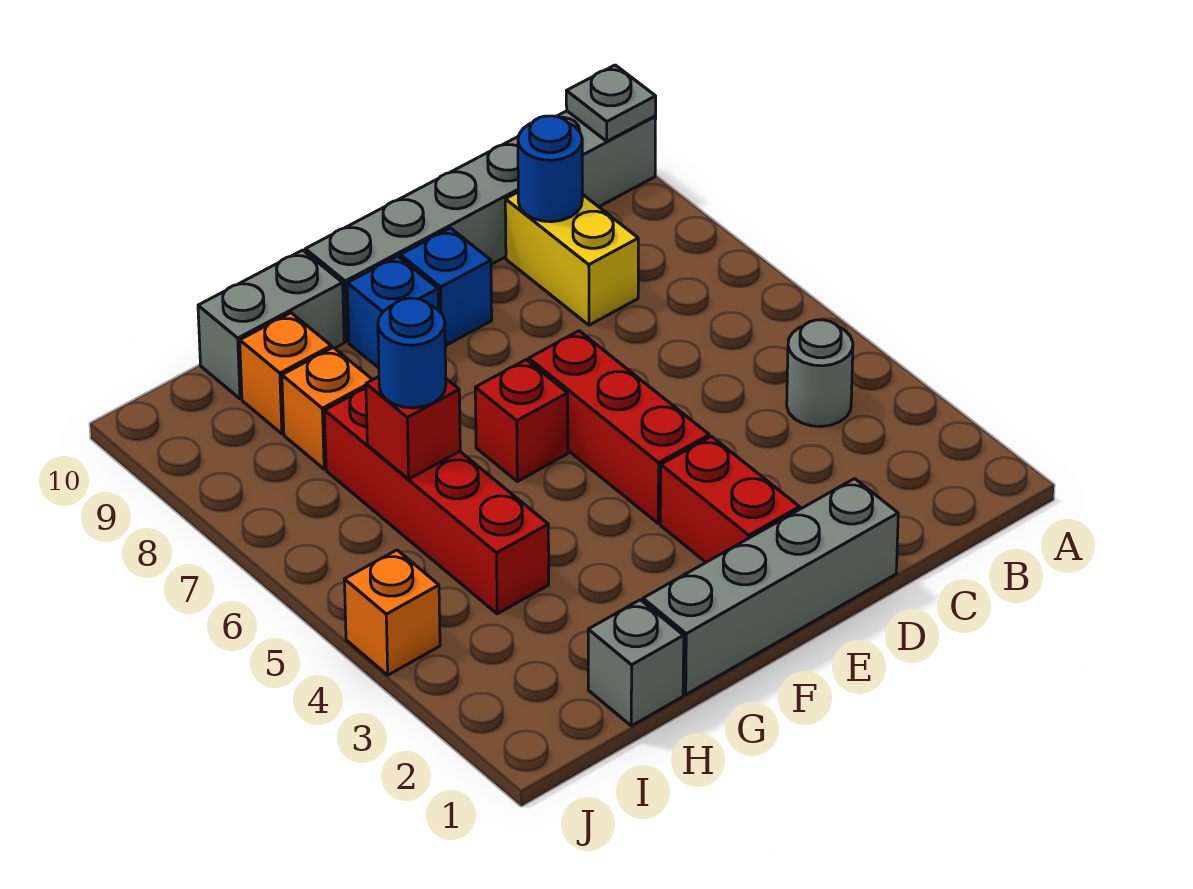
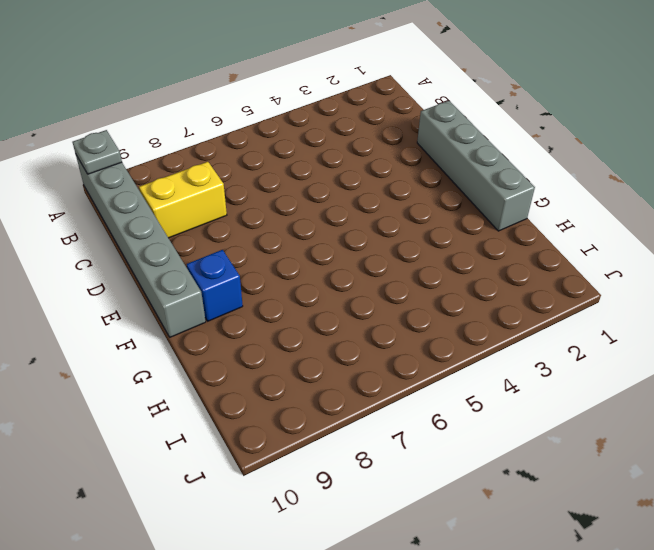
none -> grey round brick B4 level 1
none -> red brick E2:E3 level 1
none -> red brick E4:E6 level 1

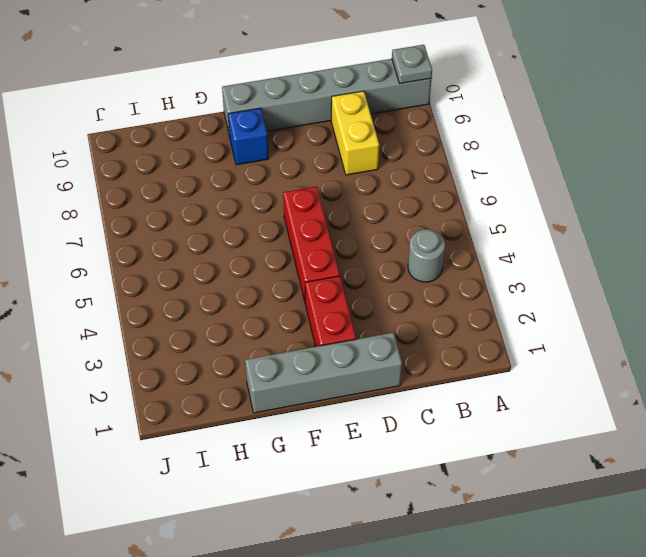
none -> blue brick E9 level 1
none -> red brick F6 level 1
none -> grey brick G10:H10 level 1

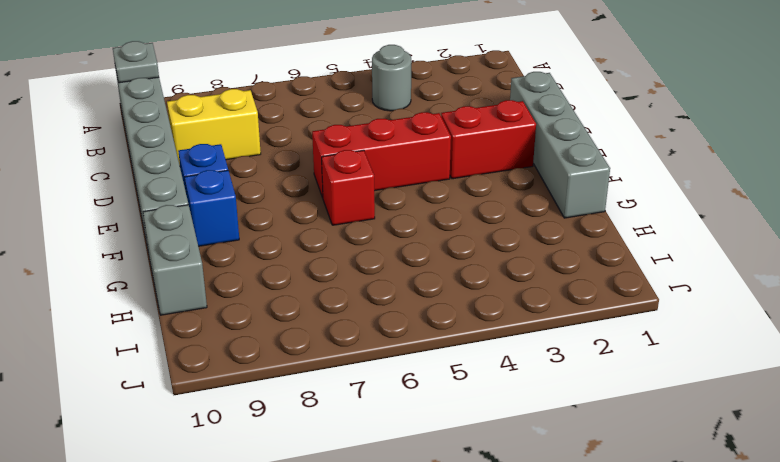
none -> grey brick H1 level 1
none -> red brick H4:H7 level 1
none -> orange brick H8 level 1

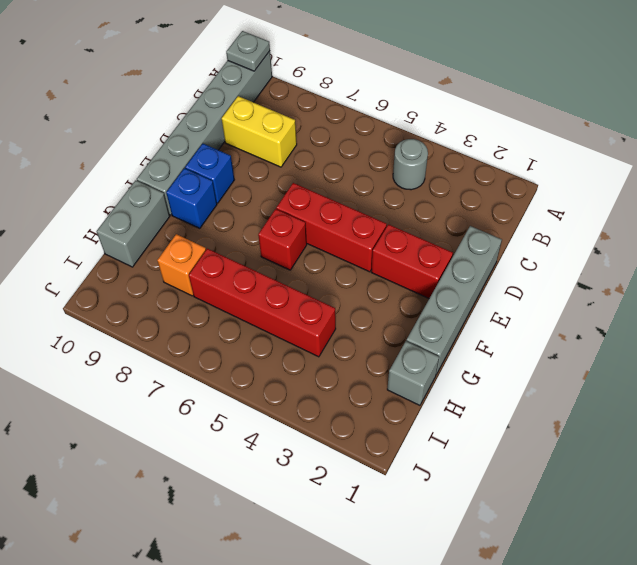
none -> orange brick H9 level 1
none -> orange brick J4 level 1
none -> blue round brick C9 level 2

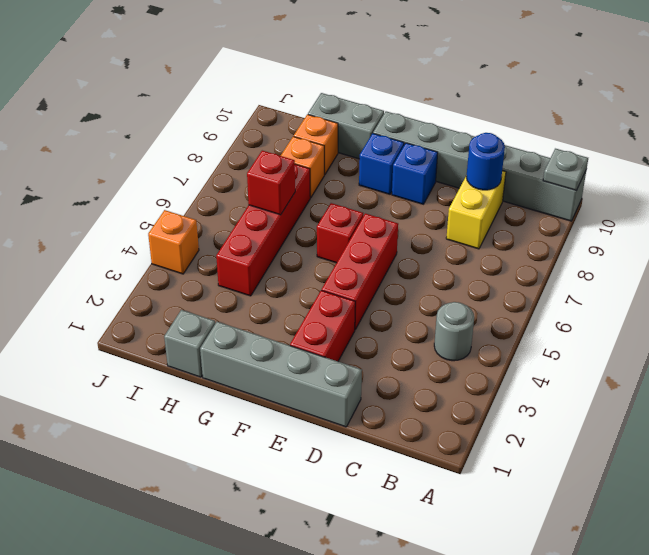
none -> blue round brick H6 level 3

